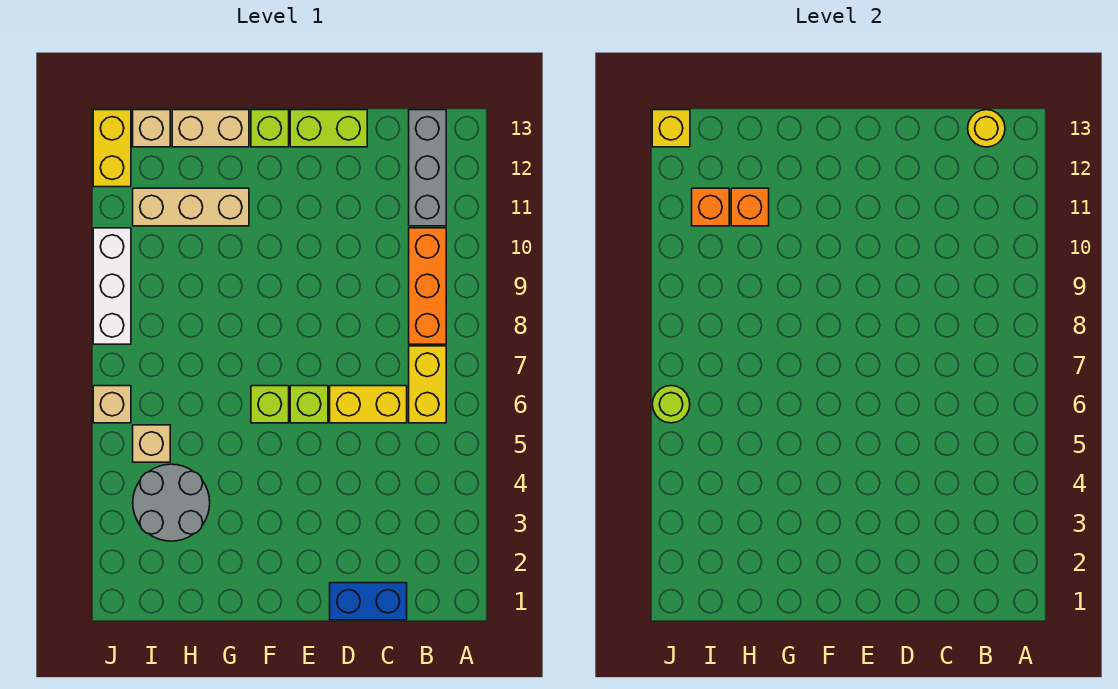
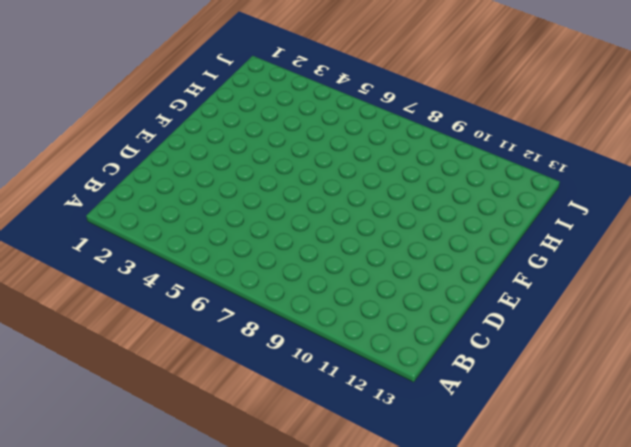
none -> yellow brick B6:B7 level 1
none -> orange brick B8:B10 level 1
none -> grey brick B11:B13 level 1

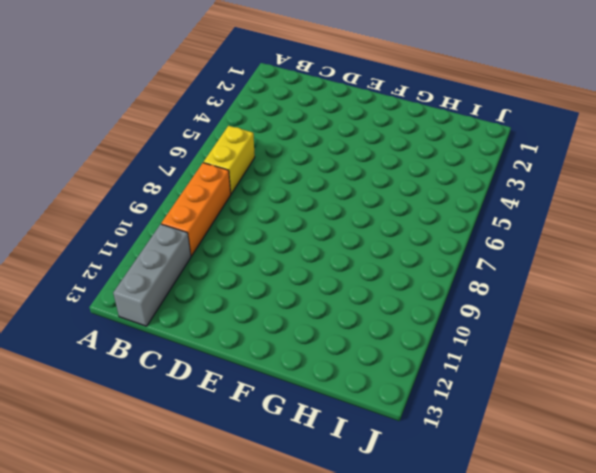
none -> blue brick C1:D1 level 1
none -> yellow brick C6:D6 level 1
none -> lime brick D13:E13 level 1

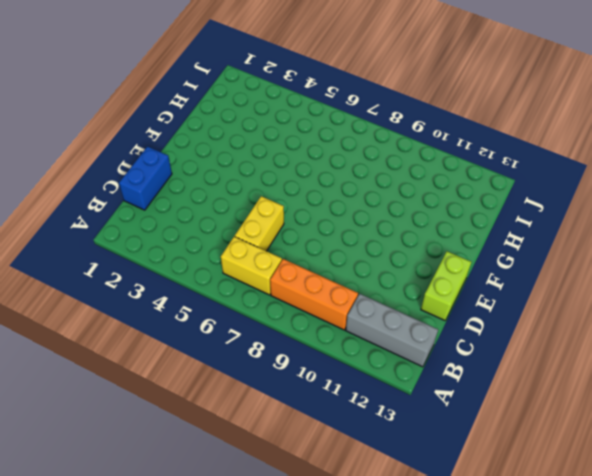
none -> lime brick E6 level 1
none -> lime brick F6 level 1
none -> lime brick F13 level 1

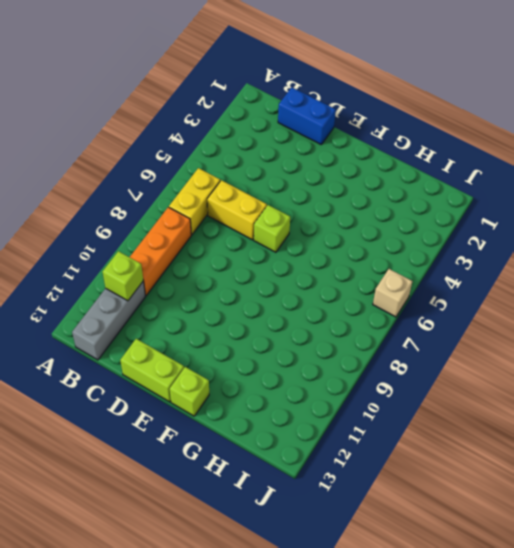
lime brick B11 level 2 -> lime brick F6 level 1
none -> tan brick G11:I11 level 1
none -> tan brick G13:H13 level 1
none -> grey round brick H3:I4 level 1

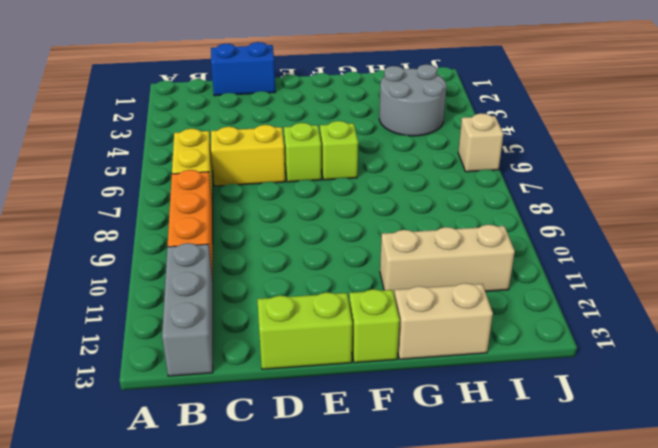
none -> tan brick I5 level 1
none -> tan brick I13 level 1
none -> white brick J8:J10 level 1

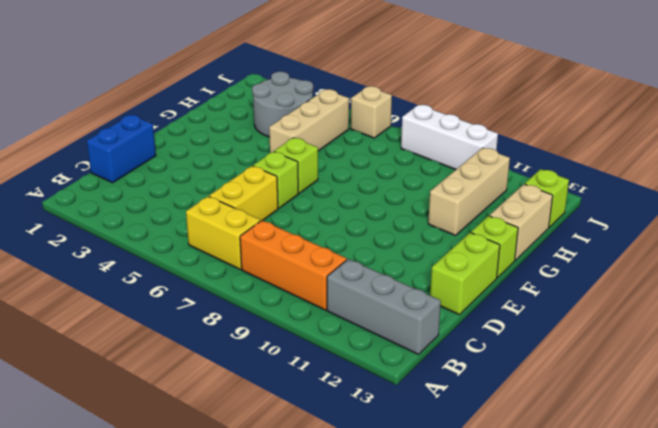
tan brick G5:I5 level 1 -> tan brick I5 level 1
lime brick I13 level 1 -> tan brick I13 level 1
none -> yellow brick J12:J13 level 1
none -> yellow round brick B13 level 2
none -> orange brick H11 level 2

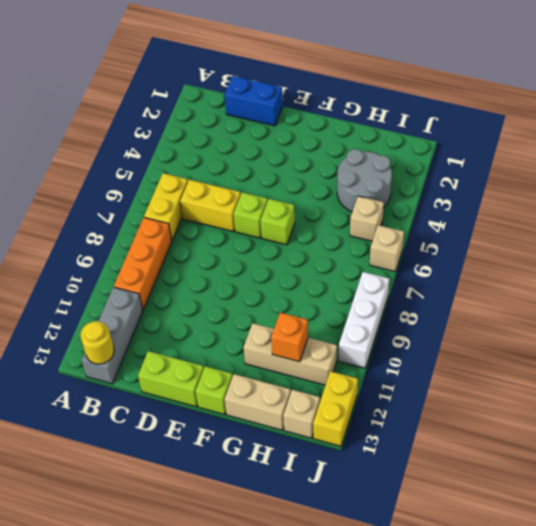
none -> orange brick I11 level 2
none -> lime round brick J6 level 2
none -> yellow brick J13 level 2

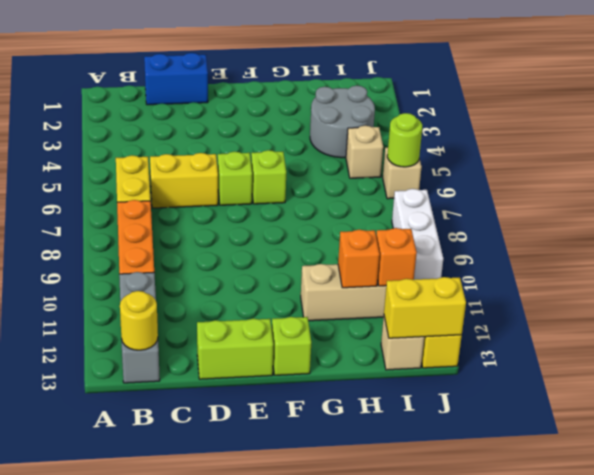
yellow brick I13:J13 level 2 -> yellow brick J13 level 2
none -> tan brick G13:H13 level 1

